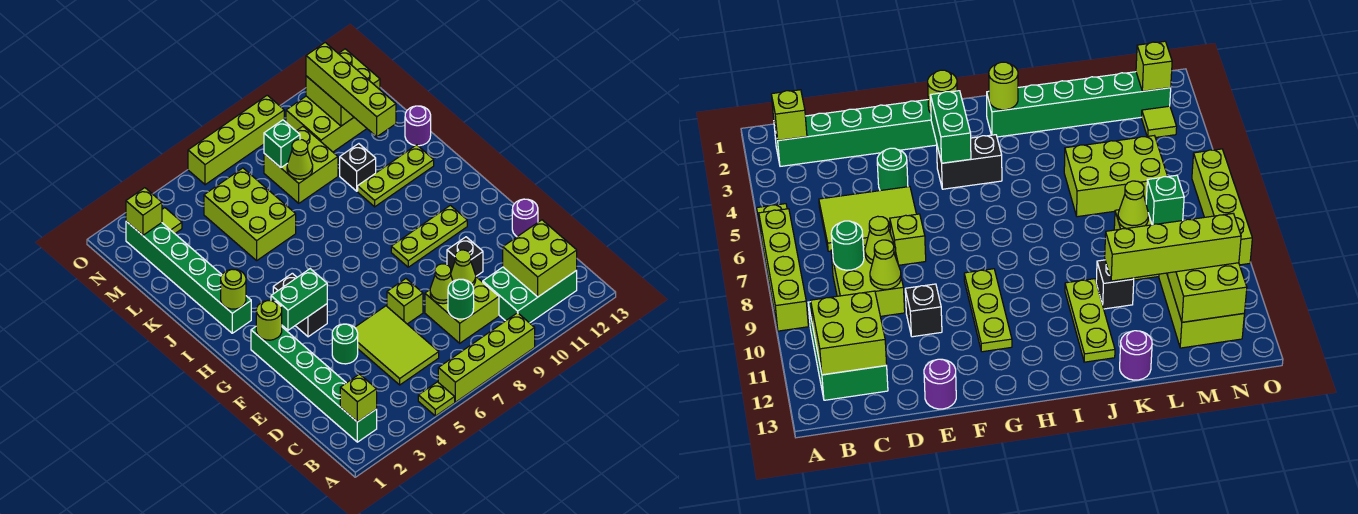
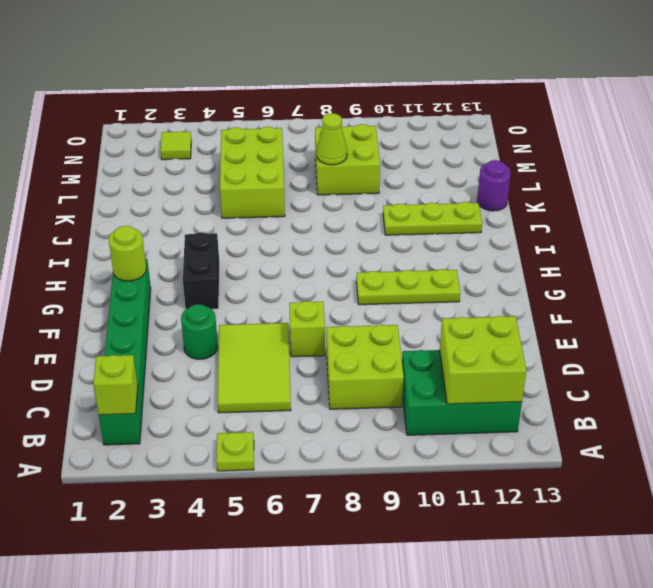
none -> lime brick A6:A9 level 1
none -> black brick E10 level 1
none -> purple round brick E13 level 1
none -> green brick I2:N2 level 1

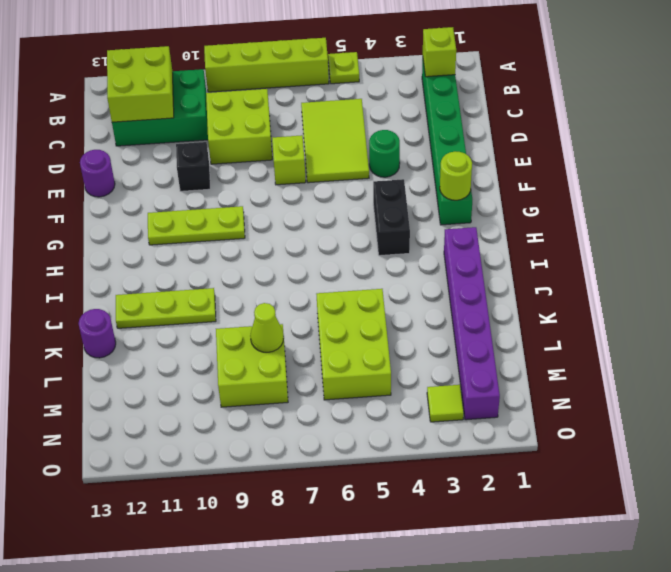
purple brick I2:N2 level 1 -> green brick I2:N2 level 1
none -> black brick K10 level 1
none -> lime brick M10:N12 level 1
none -> lime brick O6:O9 level 1
none -> green round brick C8 level 2

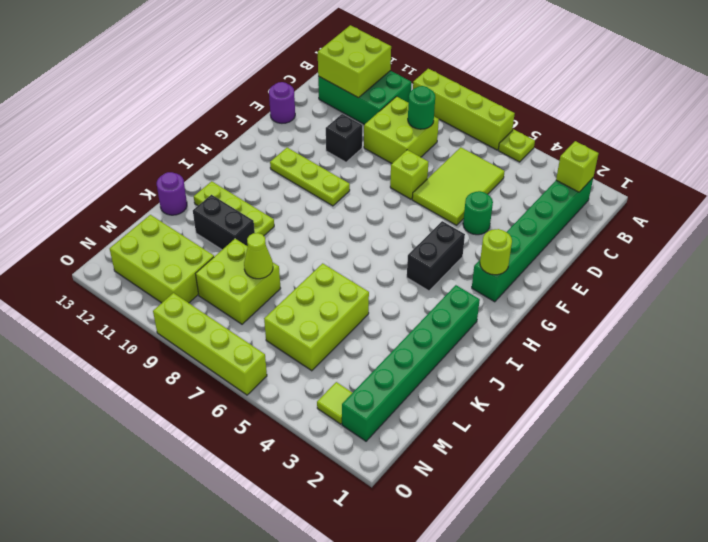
black brick K10:K11 level 1 -> black brick K10 level 1
none -> lime cone D8 level 2
none -> lime cone D9 level 2
none -> green brick G3:G4 level 2
none -> lime round brick I2 level 2

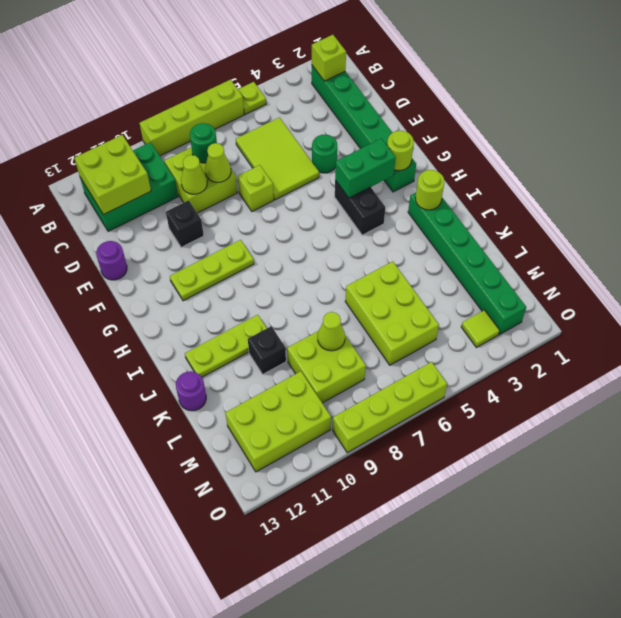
none -> green brick M8 level 2
none -> lime brick M11:N12 level 2
none -> lime brick N2 level 2
none -> lime brick K11:N11 level 3

